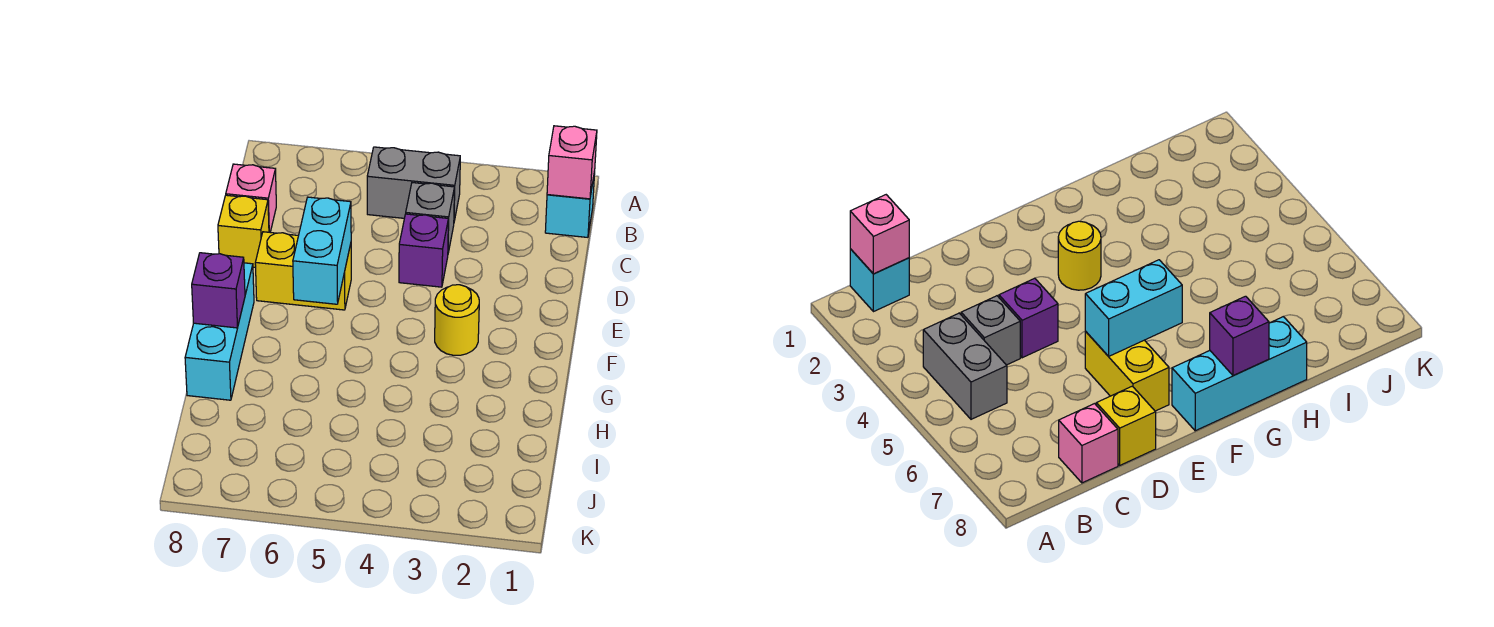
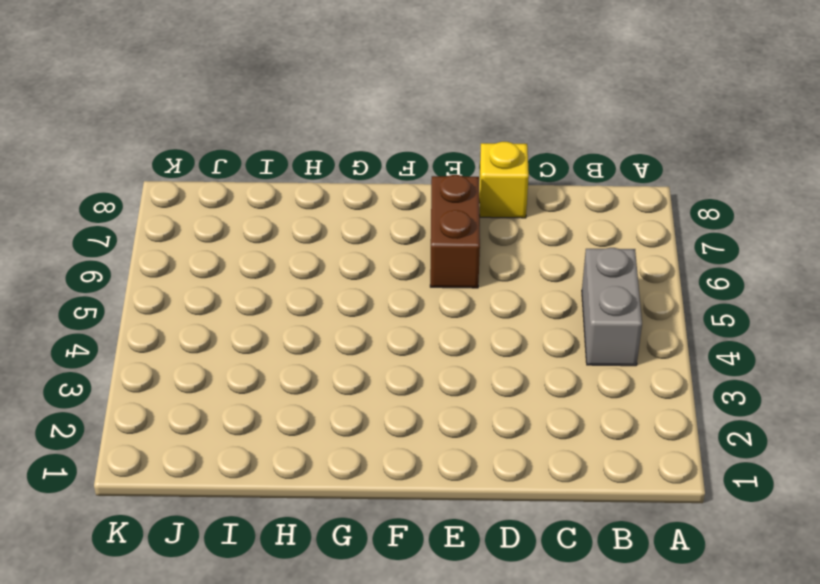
brown brick E6:E7 level 1 -> yellow brick E6:E7 level 1
none -> cyan brick B1 level 1
none -> grey brick C4 level 1
none -> pink brick C8 level 1

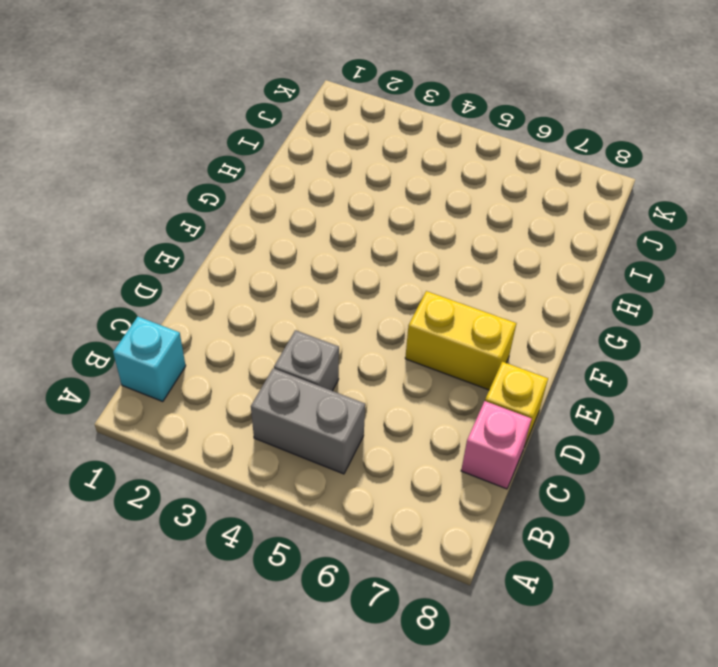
none -> purple brick D4 level 1
none -> yellow round brick F3 level 1
none -> cyan brick F8:H8 level 1

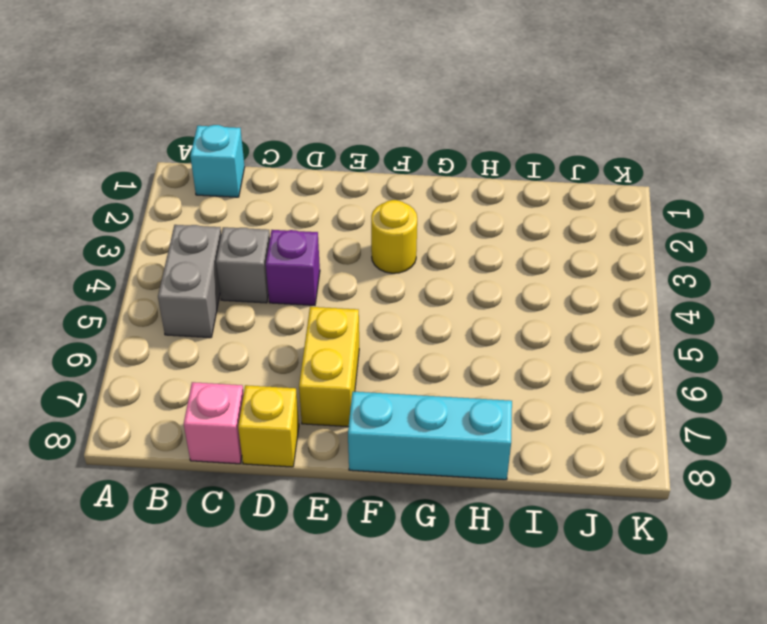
none -> pink brick B1 level 2
none -> cyan brick E6:F6 level 2
none -> purple brick G8 level 2

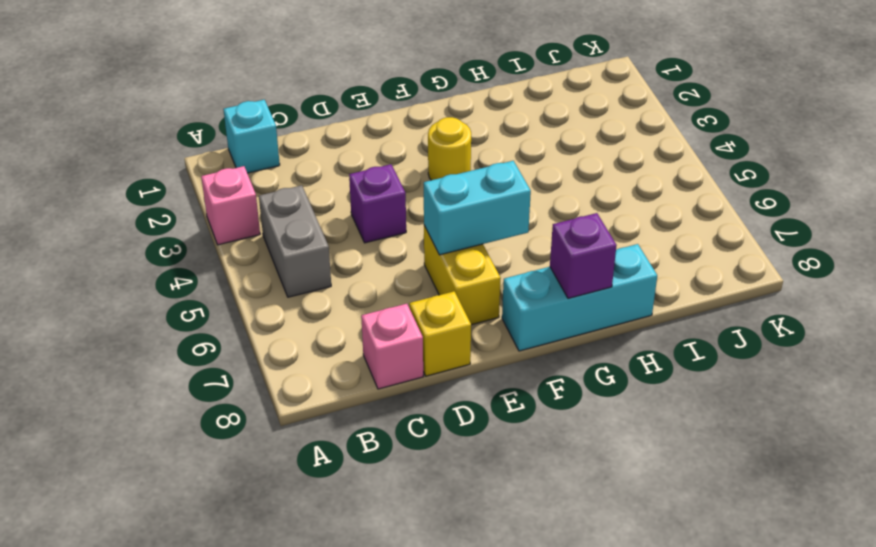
pink brick A3 level 1 -> pink brick B1 level 2
none -> grey brick C4 level 1

